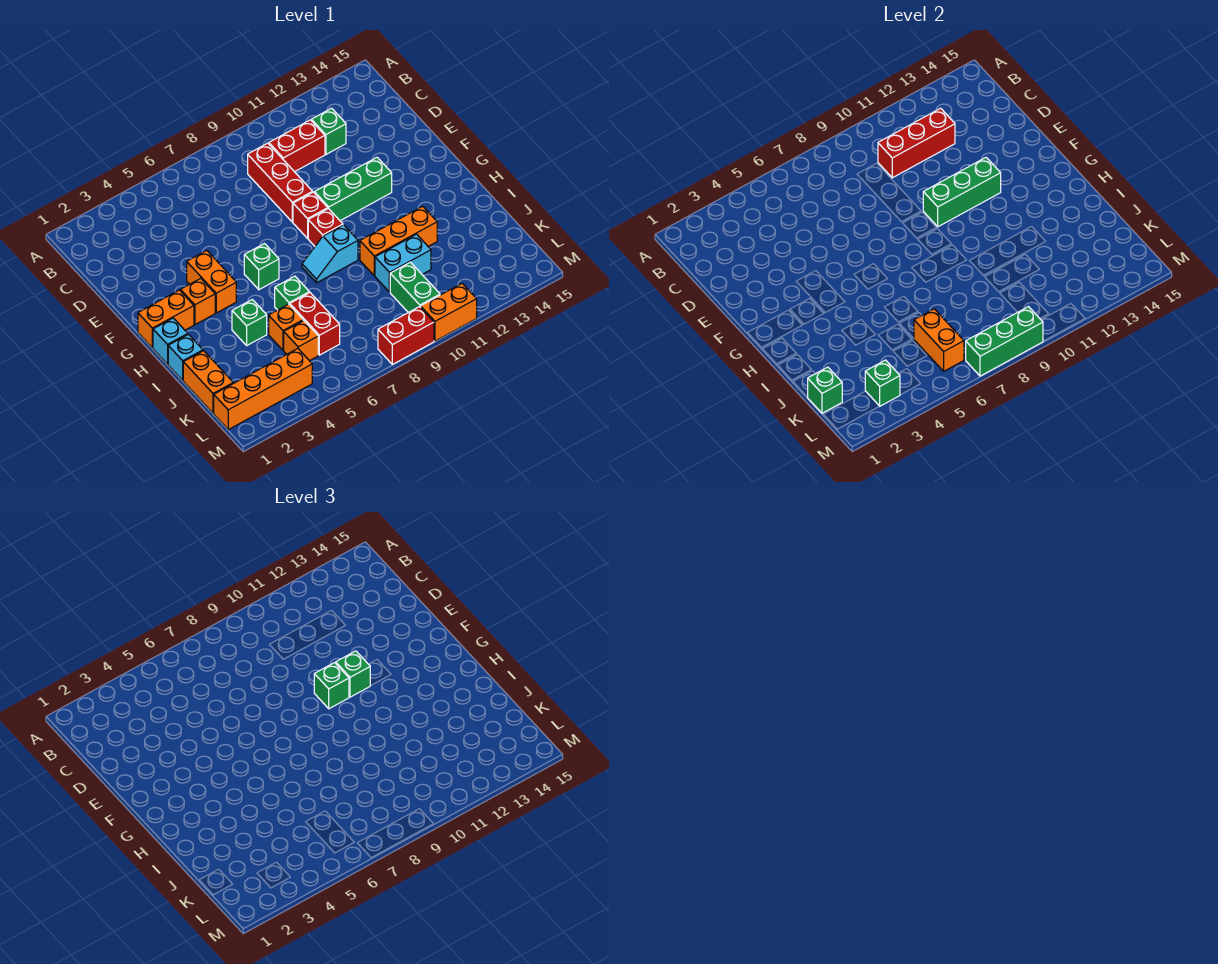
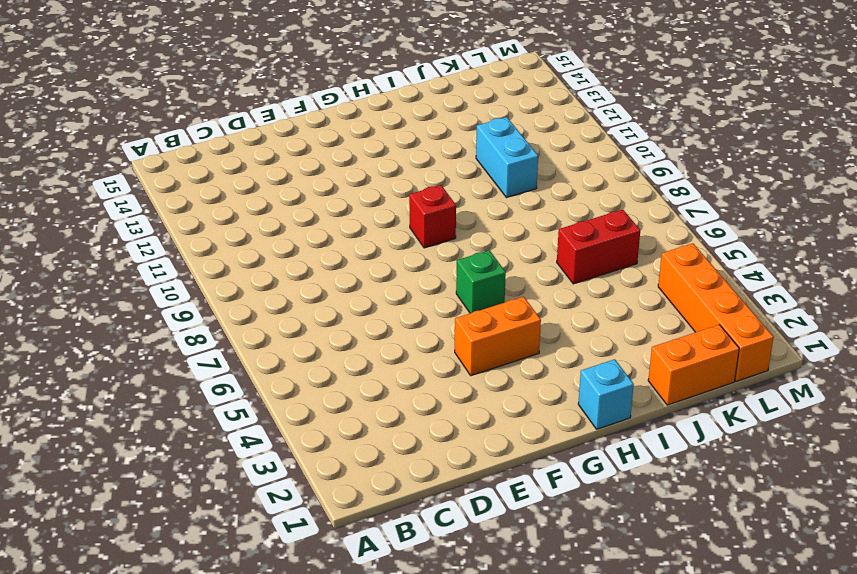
none -> red brick C9:E9 level 1
none -> red brick C10:C11 level 1
none -> green brick C12 level 1
none -> red brick F9 level 1

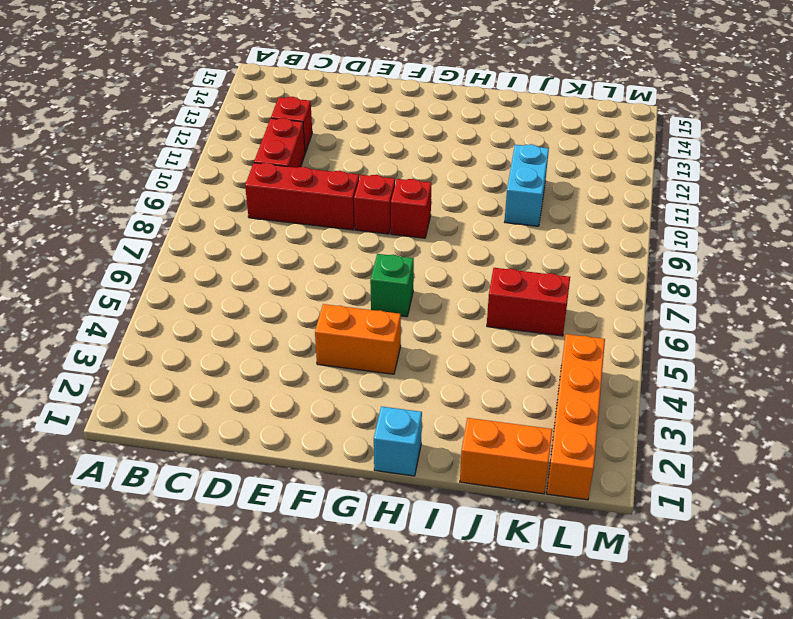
red brick C12 level 1 -> green brick C12 level 1
none -> green brick F10:F12 level 1
none -> orange brick G1:G2 level 1
none -> orange brick G3 level 1
none -> cyan slope H8:H9 level 1 top 9

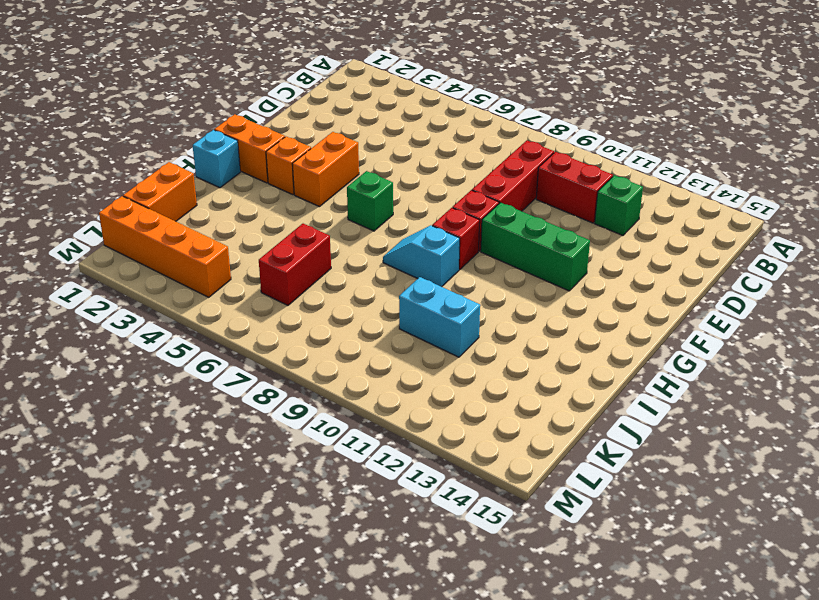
none -> cyan brick I1 level 1
none -> green brick I4 level 1
none -> green brick I6 level 1
none -> orange brick I10:I12 level 1

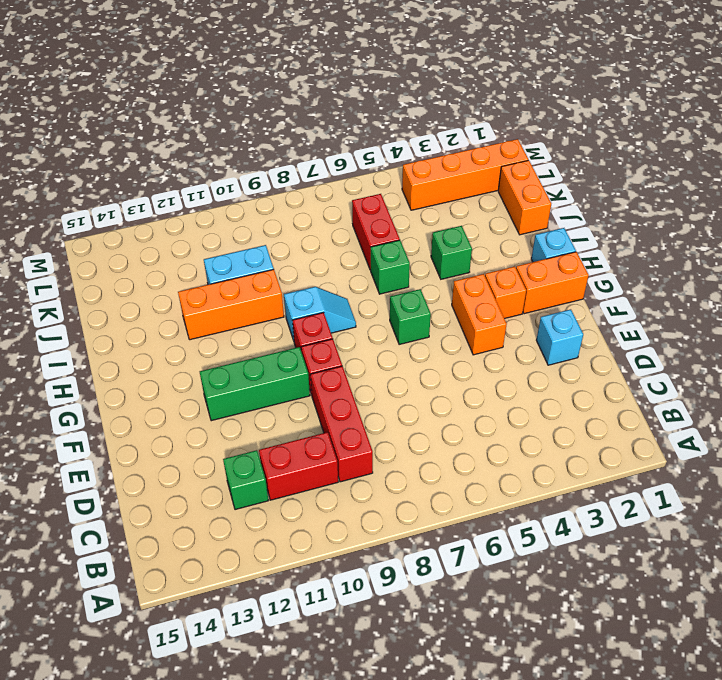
cyan brick E2 level 1 -> cyan brick I1 level 1
none -> orange brick J5 level 1
none -> orange brick K5 level 1
none -> green brick K10:L10 level 1
none -> red brick M8:M9 level 1

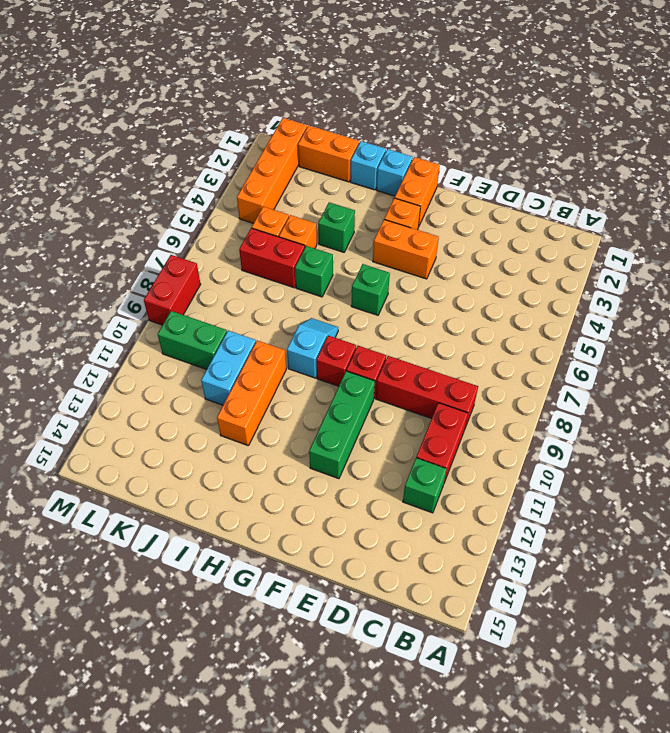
none -> orange brick M10:M11 level 1
none -> red brick C10:C12 level 2
none -> green brick F10:F12 level 2
none -> green brick K1 level 2

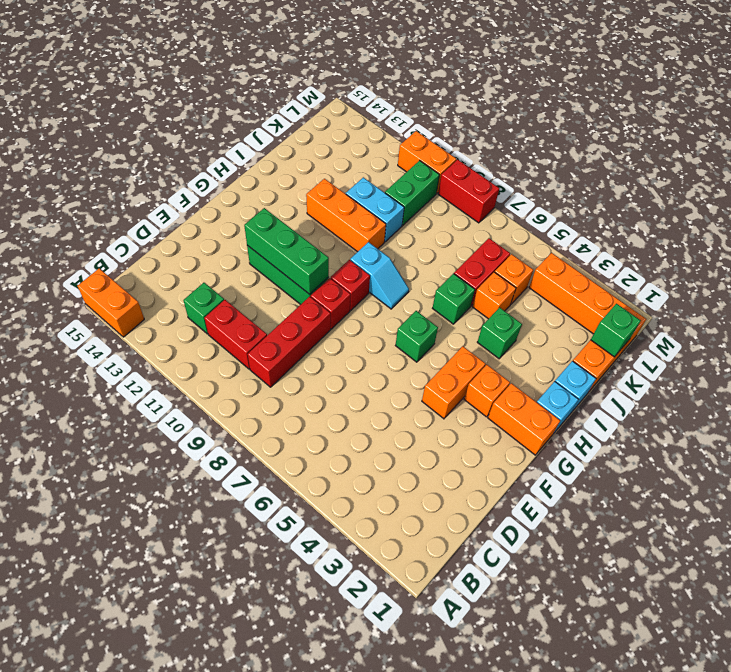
orange brick A14:A15 level 1 -> orange brick K6:L6 level 2
none -> red brick C10:C12 level 2
none -> green brick L3 level 2
none -> green brick M7:M9 level 2
none -> green brick F10 level 3

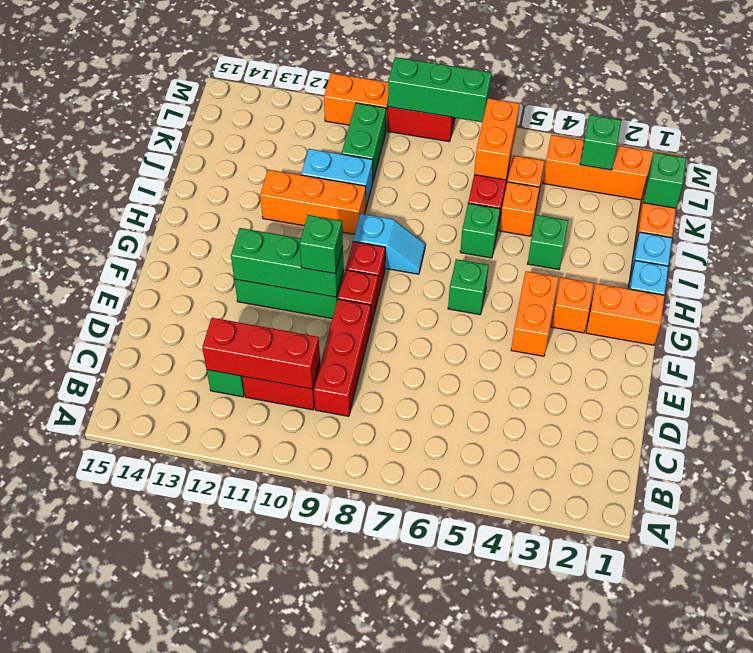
none -> green brick F11 level 3

